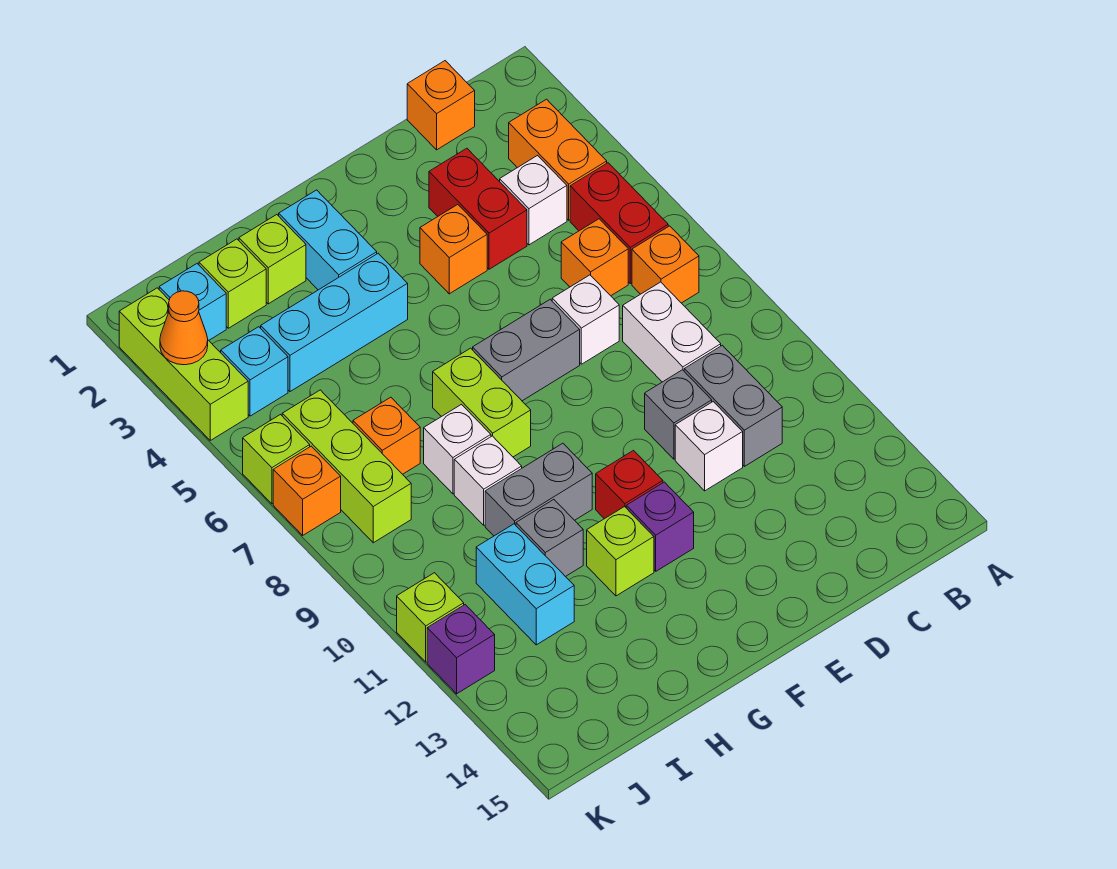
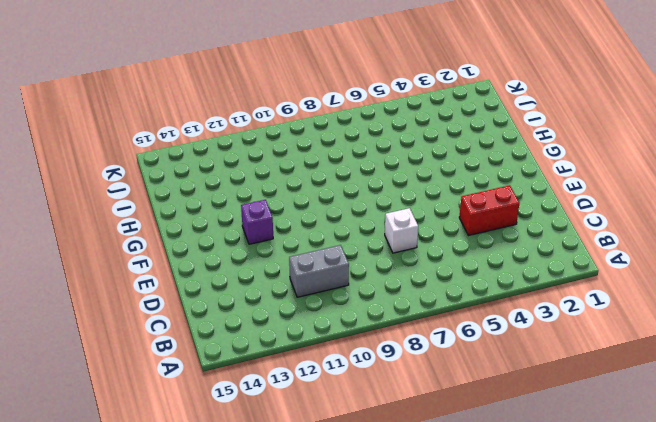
none -> orange brick B3:B4 level 1
none -> red brick B5:B6 level 1
none -> orange brick B7 level 1
none -> orange brick C1 level 1

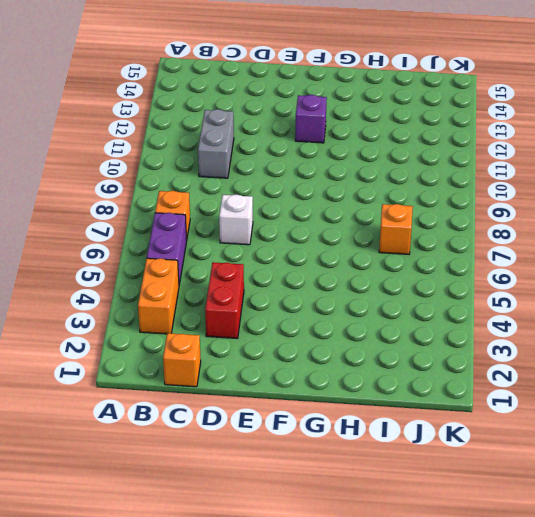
purple brick B5:B6 level 1 -> red brick B5:B6 level 1
none -> white brick C4 level 1
none -> orange brick C6 level 1
none -> white brick C8:C9 level 1
none -> grey brick D10 level 1

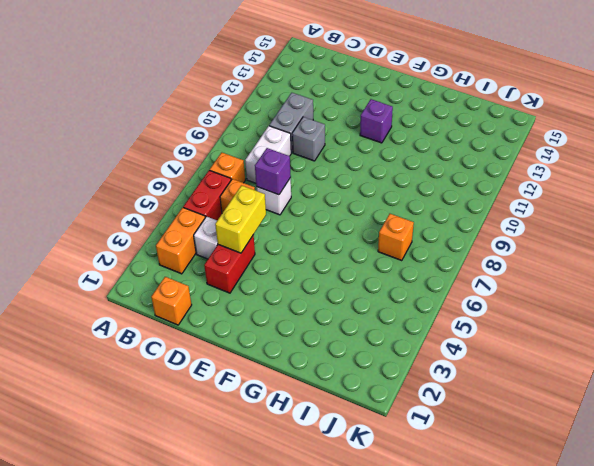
yellow brick D4:D5 level 2 -> none
purple brick D7 level 2 -> purple brick K12 level 1
none -> white brick D11 level 1
none -> orange brick E4 level 1
none -> grey brick E7:F7 level 1
none -> red brick F11 level 1

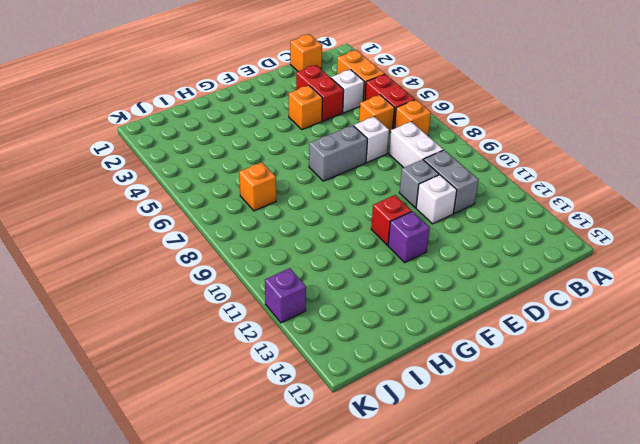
none -> cyan brick G2:G3 level 1
none -> cyan brick G4:I4 level 1
none -> lime brick G7:G8 level 1
none -> grey brick G10:H10 level 1

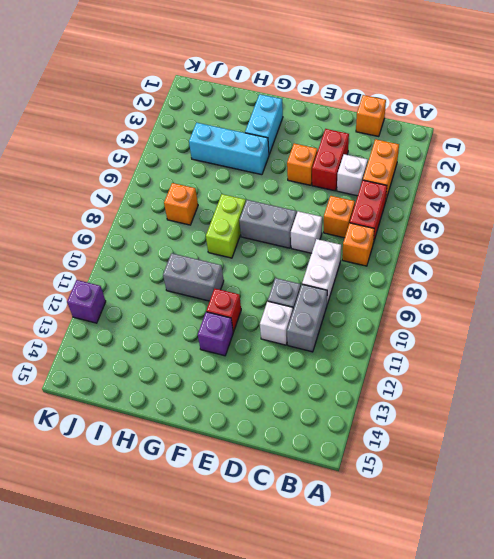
none -> lime brick G12 level 1
none -> lime brick H2 level 1
none -> white brick H8 level 1
none -> white brick H9 level 1

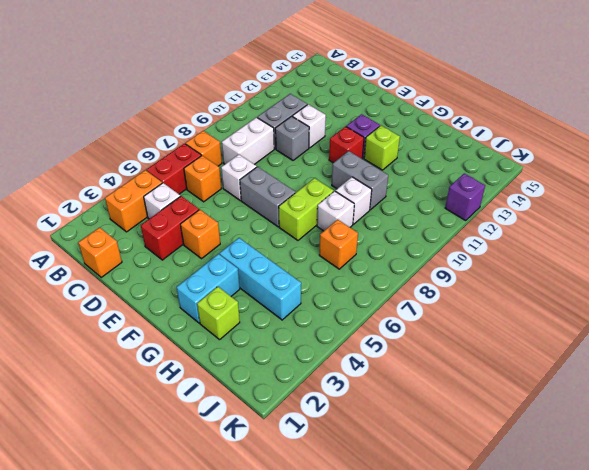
none -> grey brick H11 level 1
none -> lime brick I2 level 1
none -> cyan brick I11:I12 level 1
none -> cyan brick J2 level 1

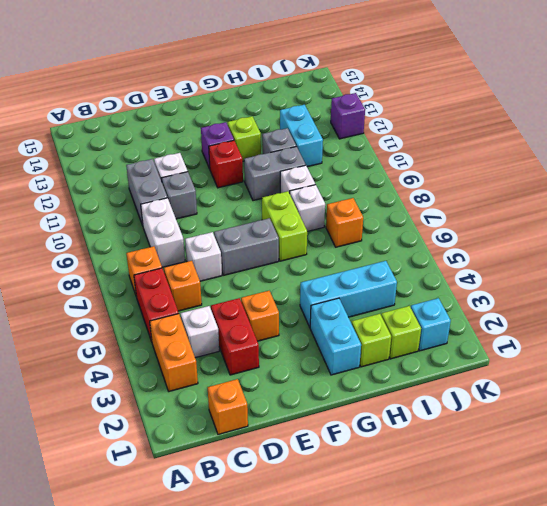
none -> cyan brick J4 level 1
none -> lime brick J6:J8 level 1
none -> lime brick K2:K4 level 1
none -> lime brick K6 level 1

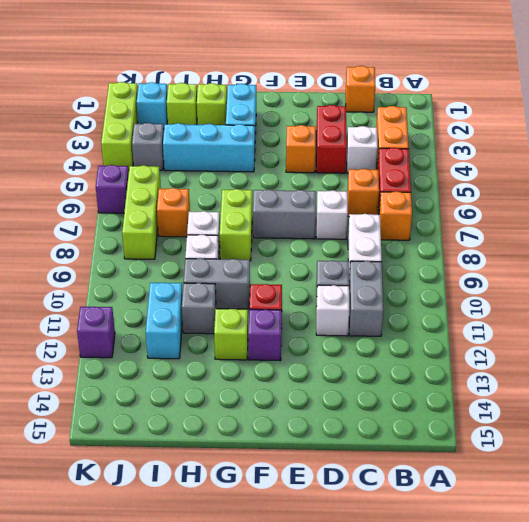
grey brick J4 level 1 -> cyan brick J4 level 1
purple brick K6 level 1 -> lime brick K6 level 1
none -> orange brick K7 level 1
none -> lime brick K11 level 1
none -> orange cone K3 level 2

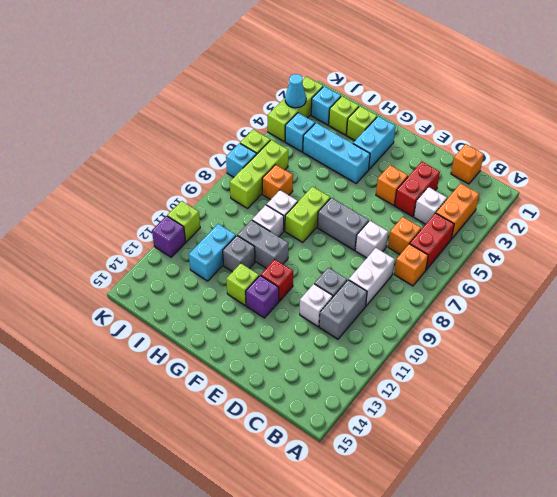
cyan cone K3 level 2 -> orange cone K3 level 2
cyan brick K7 level 1 -> orange brick K7 level 1

